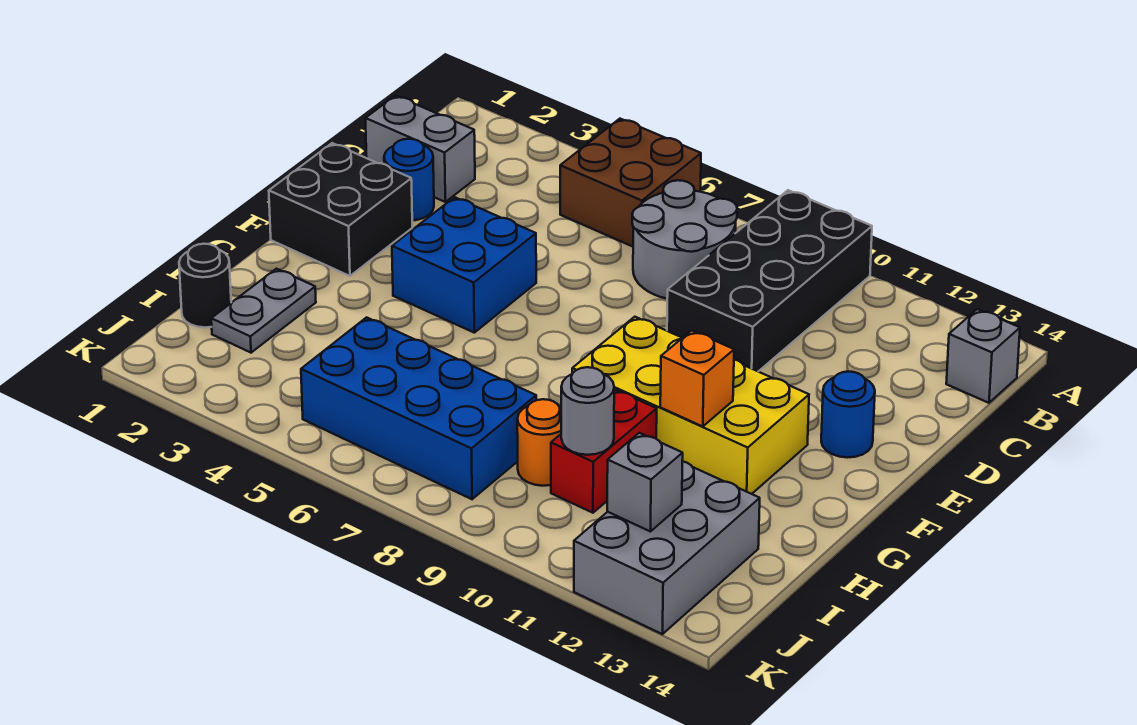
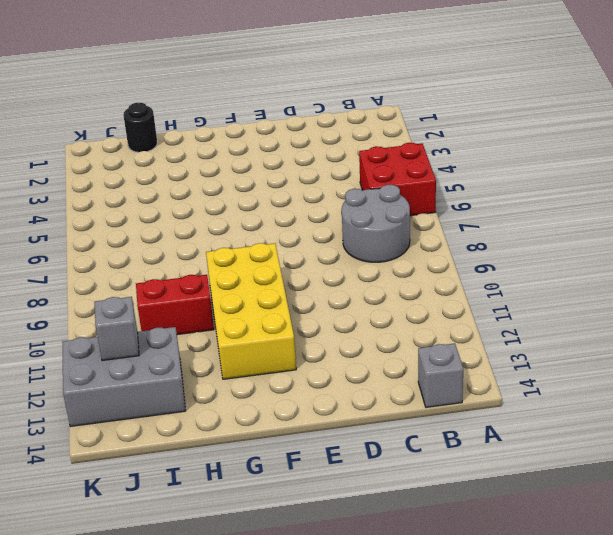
red brick A5:B6 level 1 -> brown brick A5:B6 level 1
none -> black brick A9:D10 level 1
none -> grey brick C1:C2 level 1
none -> blue round brick D2 level 1

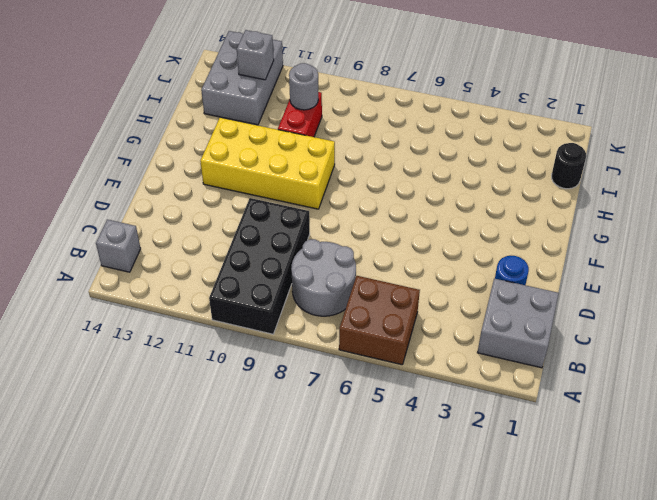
grey brick B1:C2 level 1 -> grey brick C1:C2 level 1
none -> black brick E1:F2 level 1
none -> blue brick E4:F5 level 1
none -> blue round brick E13 level 1

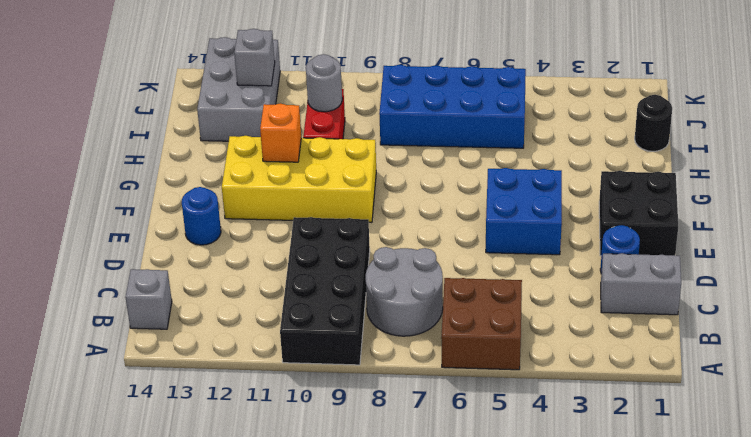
none -> grey plate H2:I2 level 1
none -> orange round brick I9 level 1

